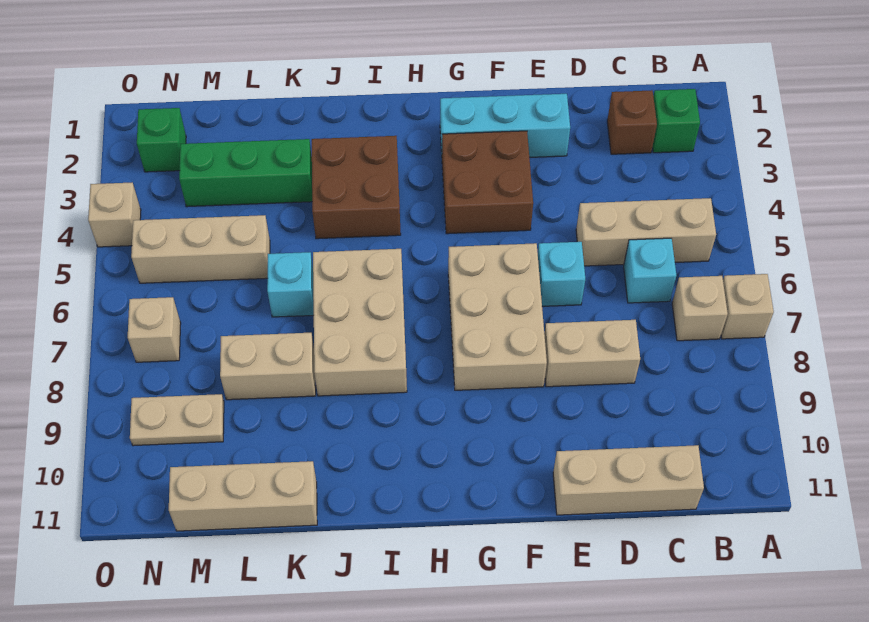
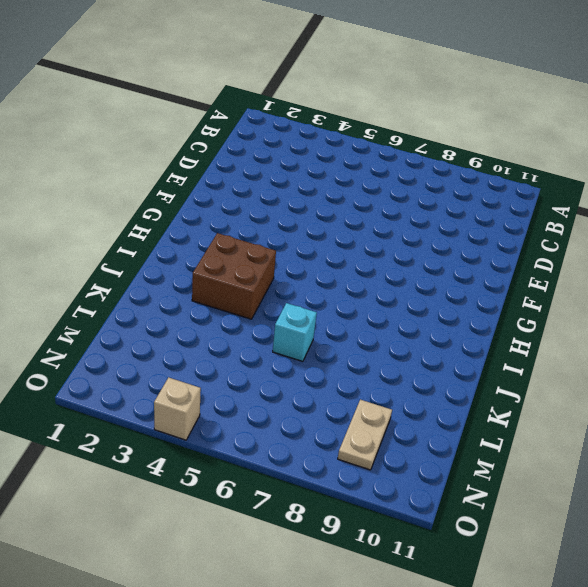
none -> tan brick A7 level 1
none -> green brick B2 level 1
none -> tan brick B5:D5 level 1

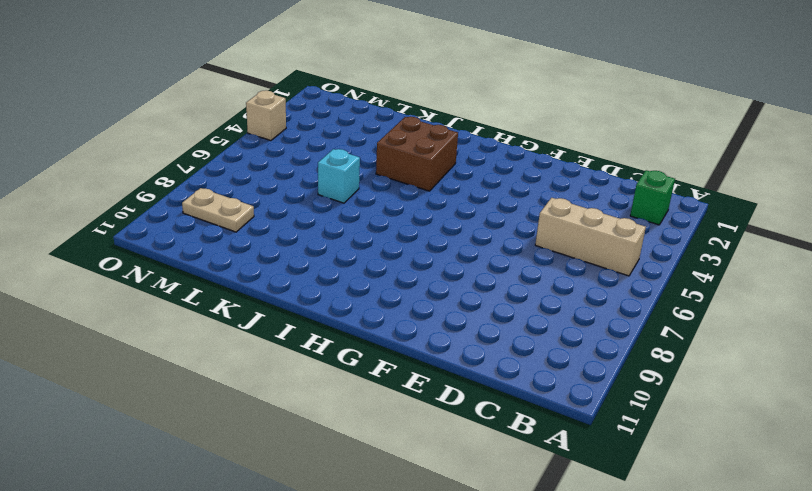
none -> tan brick A7 level 1
none -> tan brick B7 level 1
none -> brown brick C2 level 1

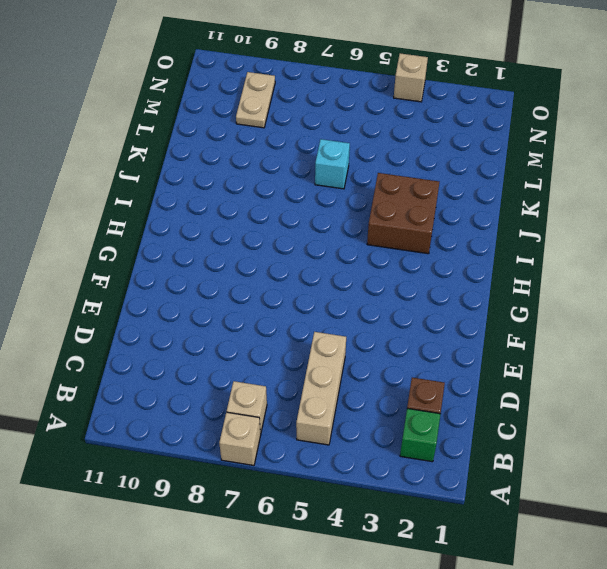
none -> cyan brick C6 level 1
none -> tan brick C11:E11 level 1
none -> tan brick D8:E8 level 1

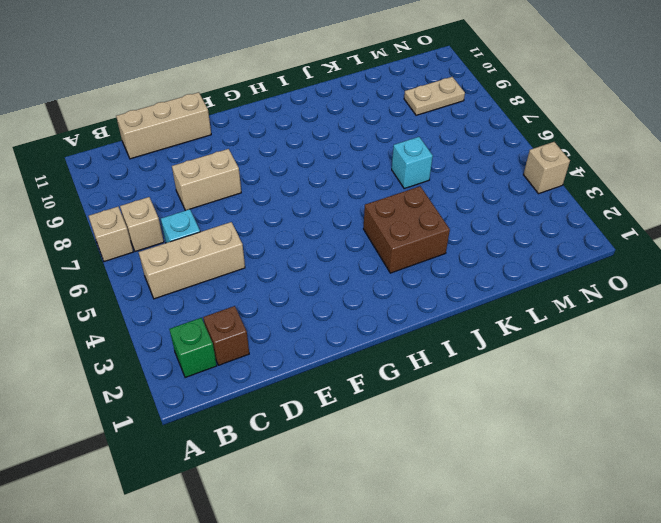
none -> cyan brick E2:G2 level 1
none -> cyan brick E6 level 1
none -> brown brick F3:G4 level 1

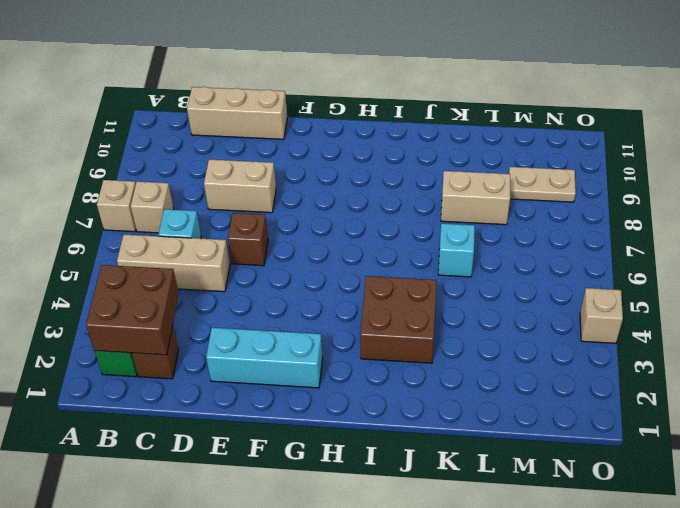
brown brick B2:C3 level 2 -> brown brick F3:G4 level 1
brown brick E6 level 1 -> cyan brick E6 level 1
none -> tan brick F6:G8 level 1
none -> tan brick I6:J8 level 1
none -> green brick K3:M3 level 1

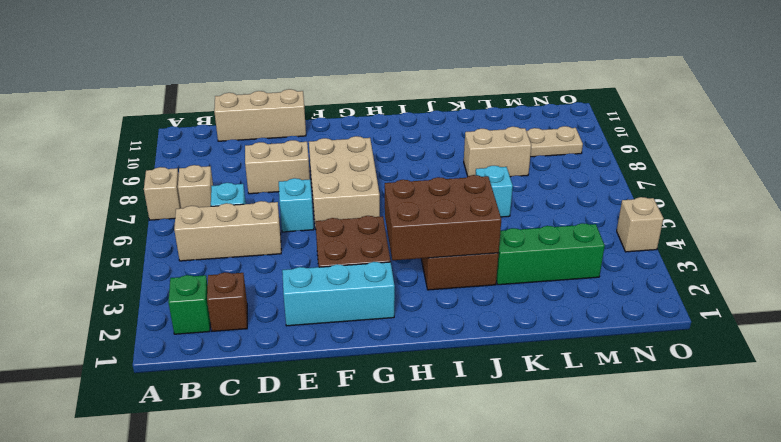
brown brick H3:J4 level 2 -> none
none -> tan brick I6:J8 level 1
none -> tan brick K11:M11 level 1
none -> tan brick L5:N5 level 1

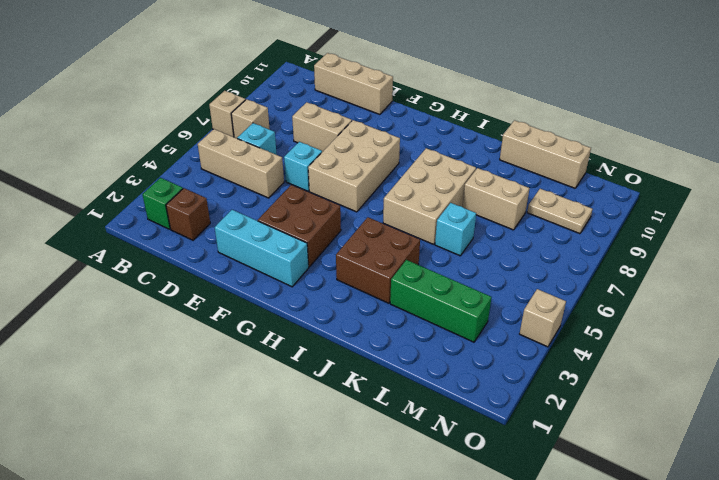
none -> tan brick L5:N5 level 1
none -> green brick N2 level 1
none -> tan brick N7 level 1

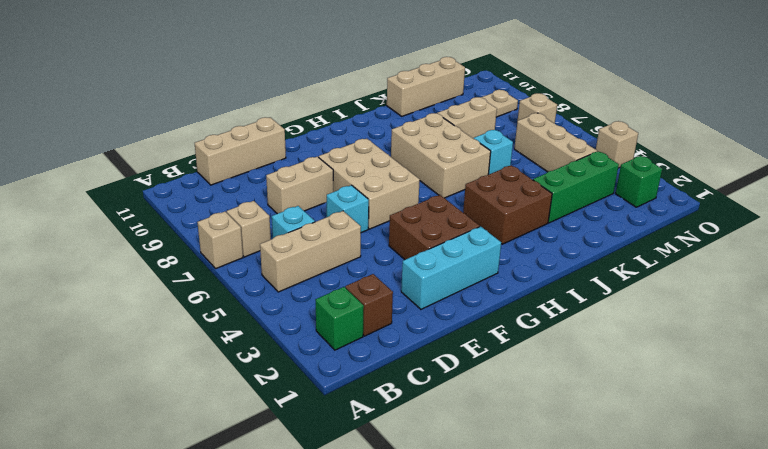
tan brick M4:M6 level 1 -> tan brick L5:N5 level 1

